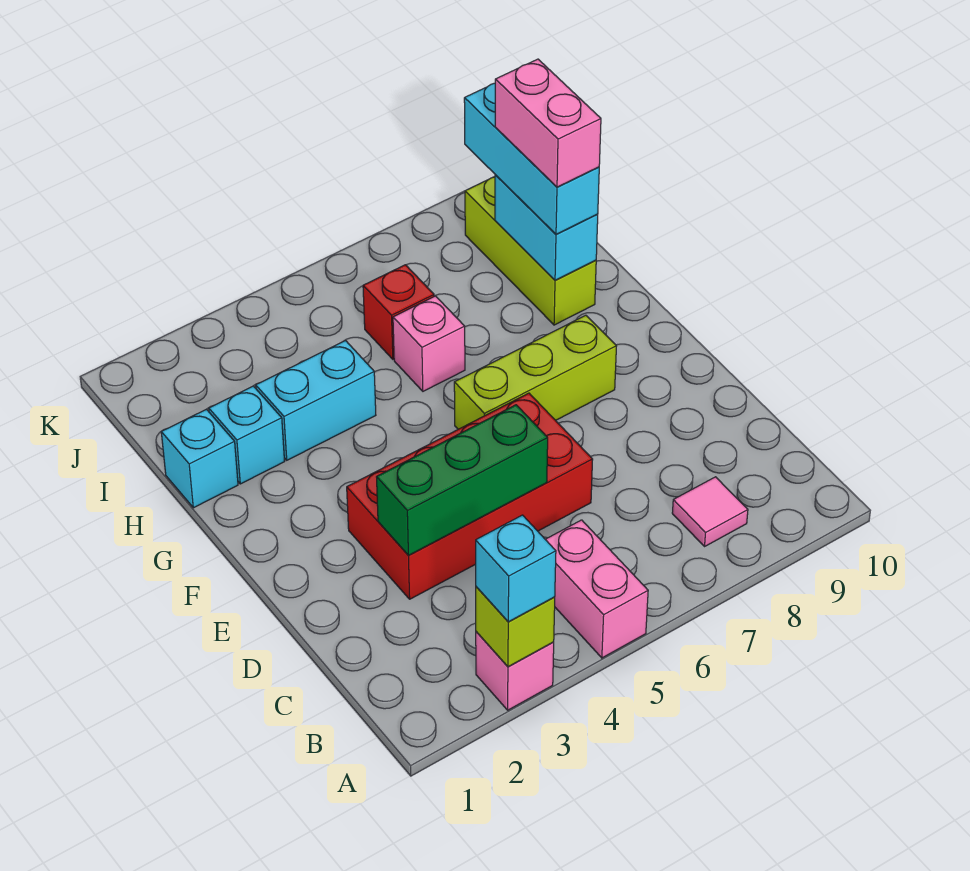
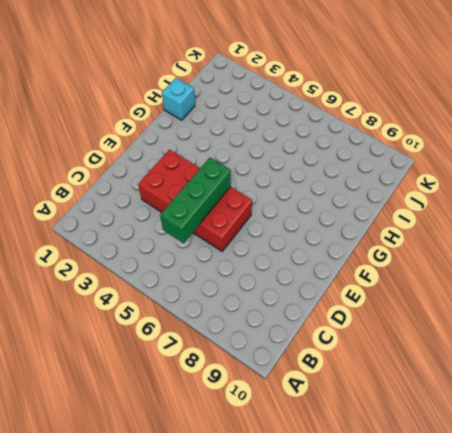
green brick C5:E5 level 2 -> green brick D3:D5 level 2
none -> pink brick A3 level 1
none -> pink brick A5:B5 level 1
none -> pink tile B8 level 1

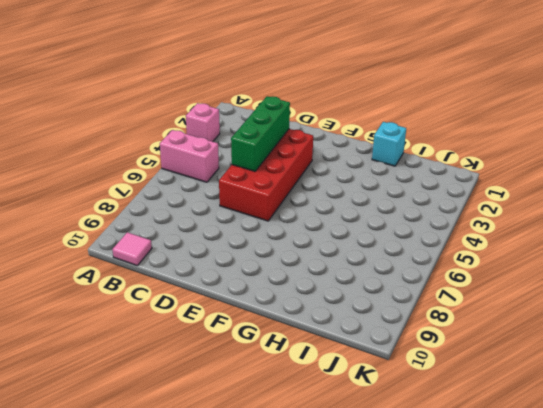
pink tile B10 level 1 -> pink tile B8 level 1
none -> lime brick F6:F8 level 1
none -> cyan brick H2 level 1
none -> cyan brick H3:H4 level 1

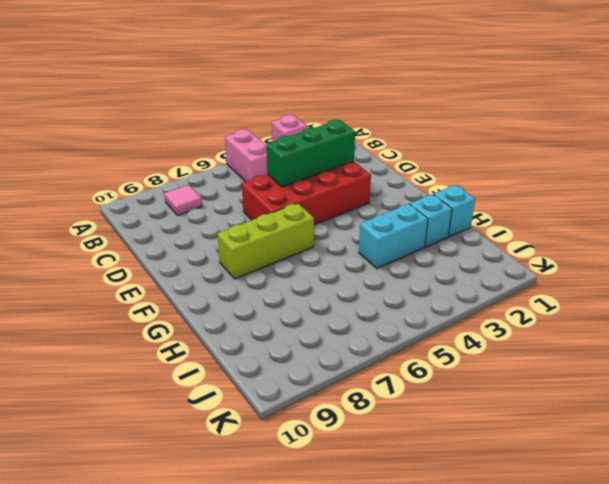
none -> pink brick H6 level 1
none -> lime brick H9:J9 level 1
none -> red brick I6 level 1

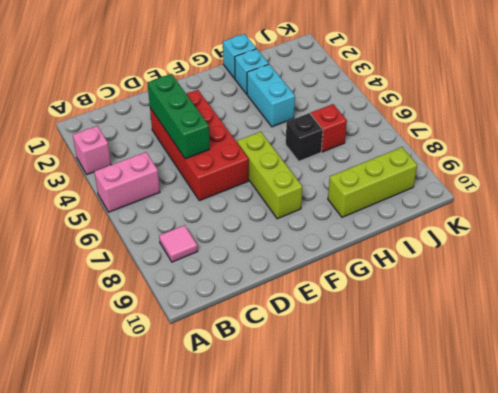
black brick H6 level 1 -> pink brick H6 level 1
none -> lime brick A3 level 2
none -> cyan brick H9:I9 level 2
none -> cyan brick A3 level 3

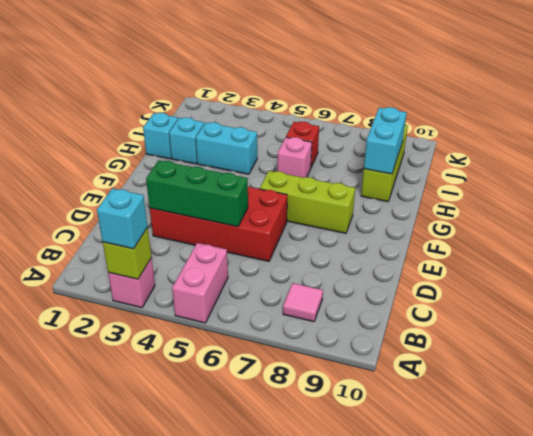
none -> cyan brick H9:J9 level 3
none -> pink brick H9:I9 level 4

